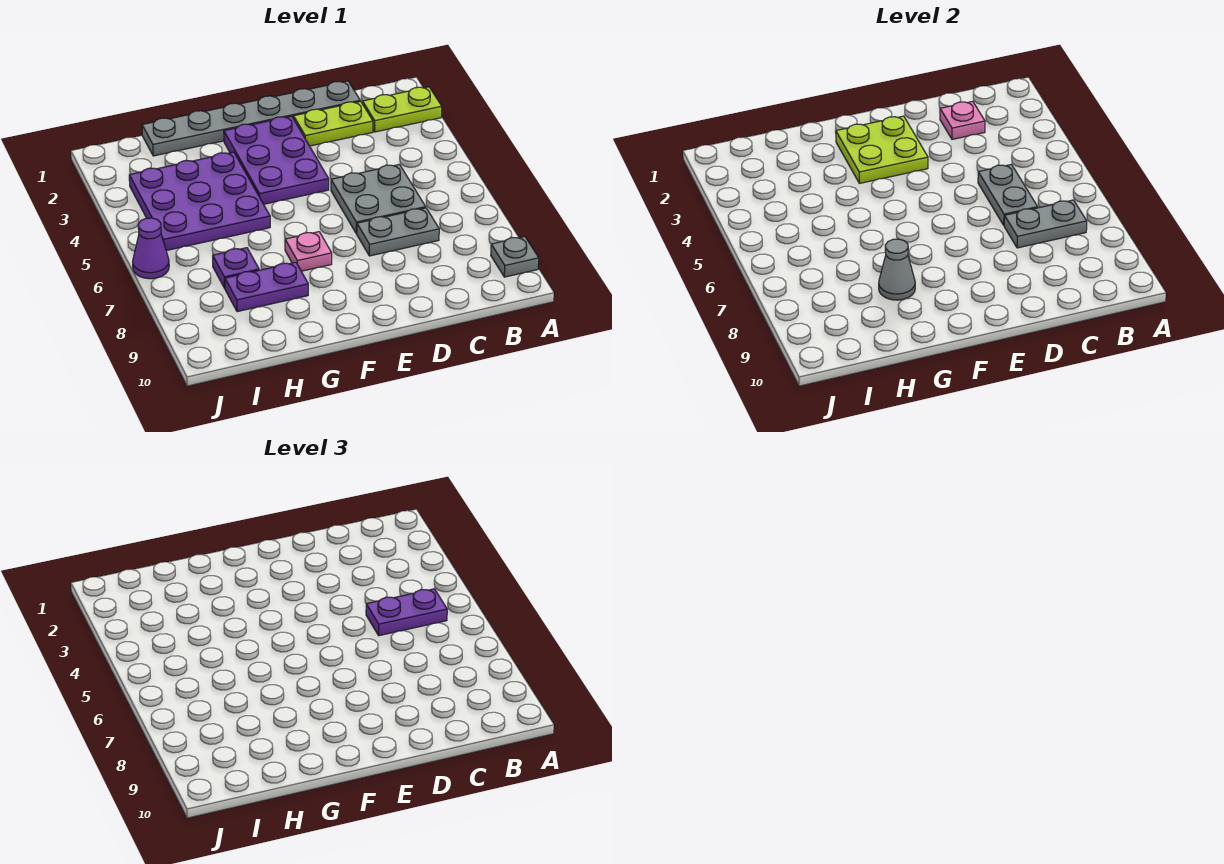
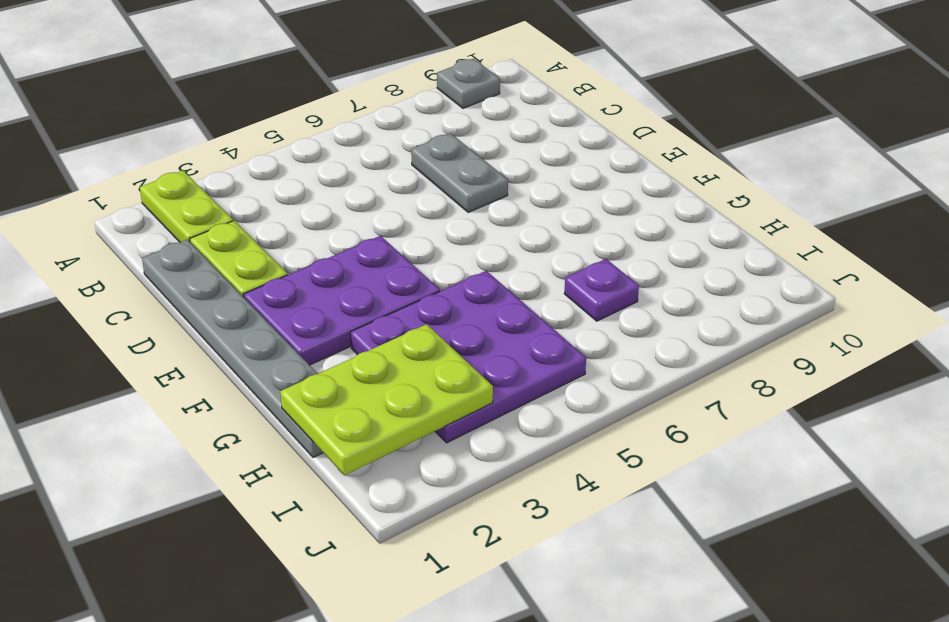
lime plate H1:I3 level 2 -> none
none -> grey plate C5:D6 level 1
none -> pink plate F7 level 1
none -> purple plate G8:H8 level 1

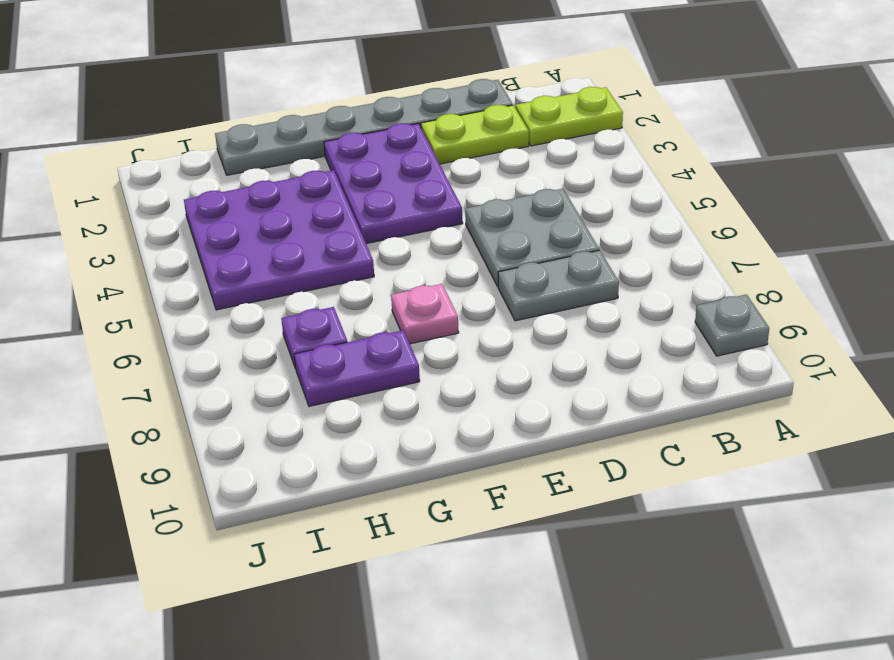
none -> purple cone J6 level 1
none -> grey plate B7:C7 level 2
none -> pink plate C2 level 2

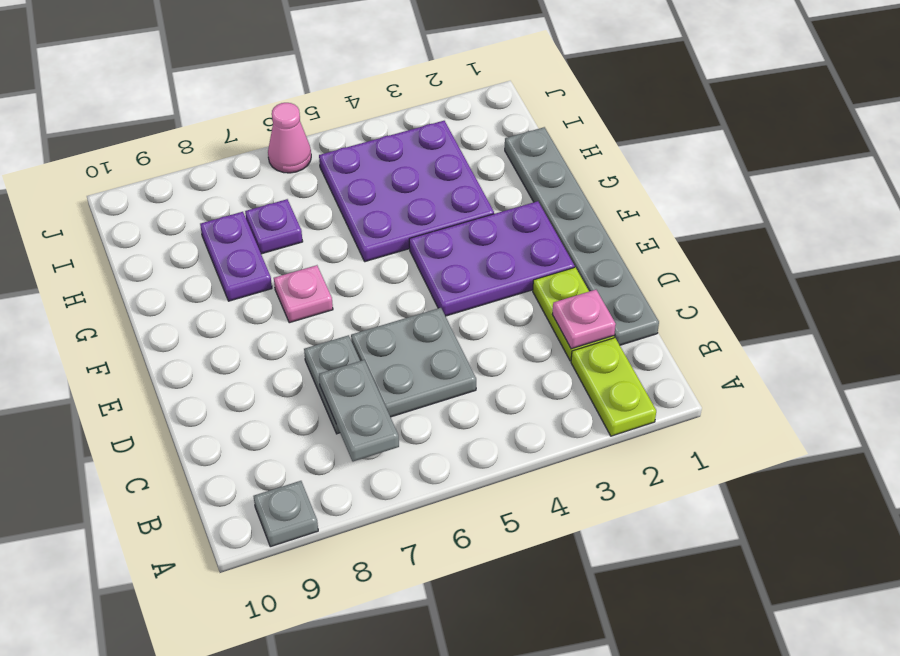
pink cone J6 level 1 -> purple cone J6 level 1
none -> grey plate C5:C6 level 2
none -> lime plate E2:F3 level 2
none -> grey cone G8 level 2

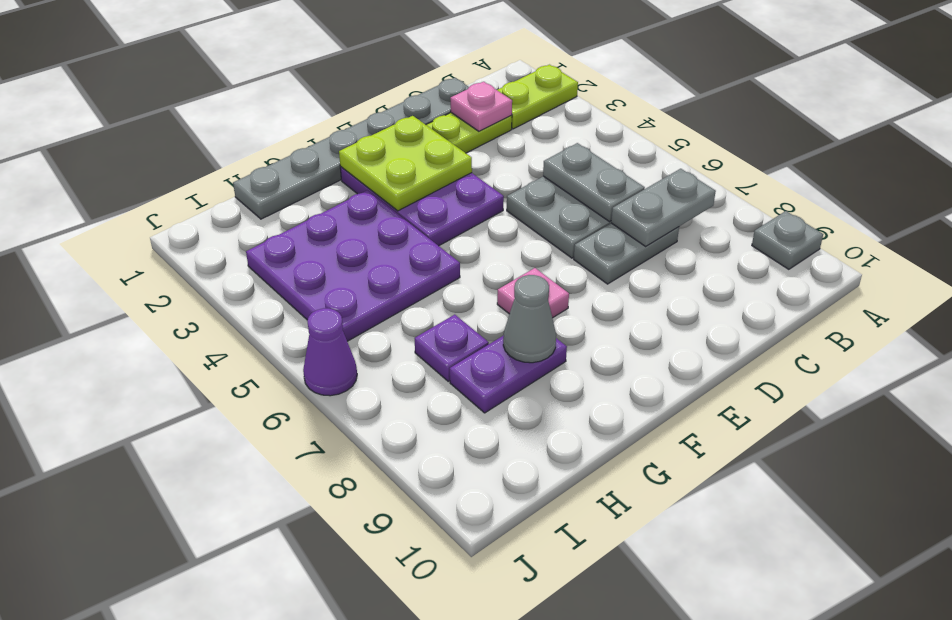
none -> purple plate B5:C5 level 3

